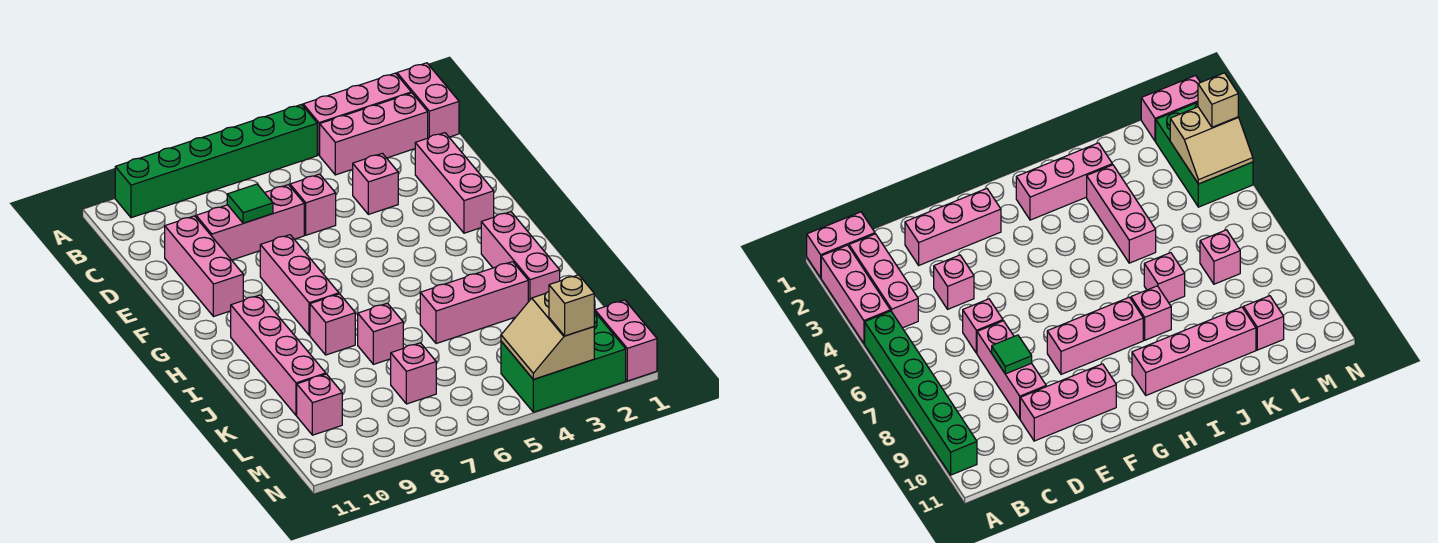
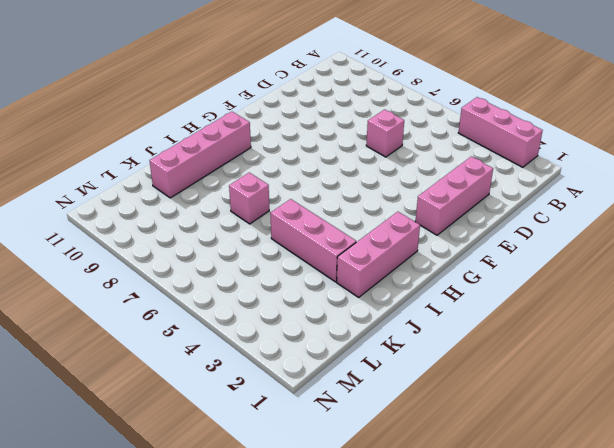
none -> pink brick A1:B1 level 1
none -> green brick A5:A10 level 1
none -> pink brick B2:B4 level 1

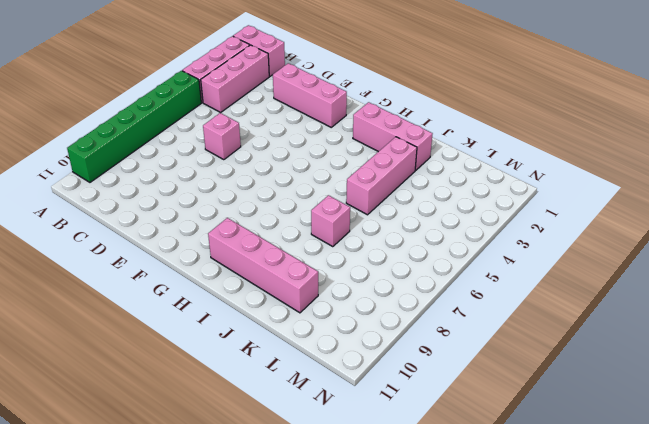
none -> pink brick D4 level 1
none -> pink brick D7:D9 level 1
none -> pink brick D10:F10 level 1

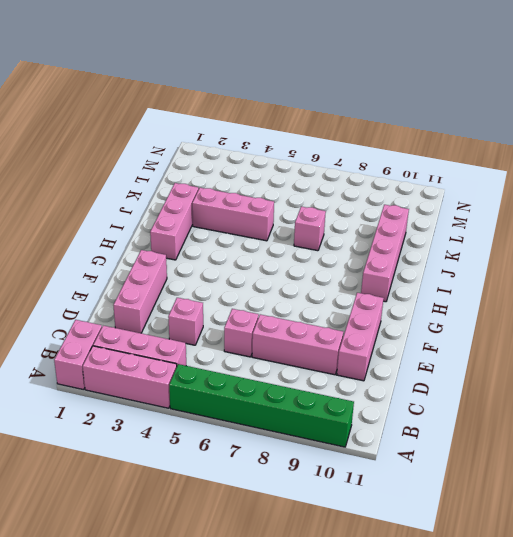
none -> pink brick F8:H8 level 1
none -> pink brick I8 level 1
none -> pink brick L7 level 1

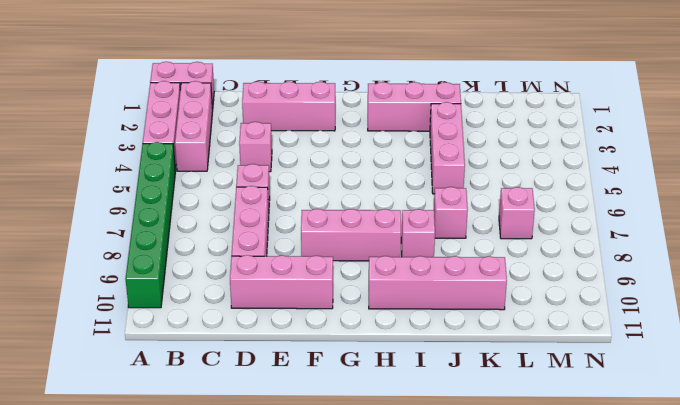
none -> pink brick L10 level 1
none -> pink brick M1:N1 level 1
none -> green brick M2:N4 level 1

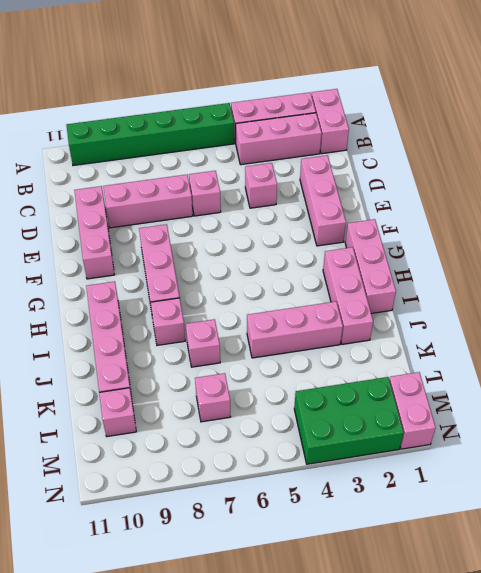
pink brick G1:I1 level 1 -> none
none -> green tile D8 level 2
none -> tan slope M3:N4 level 2 top 3
none -> tan brick N3 level 3

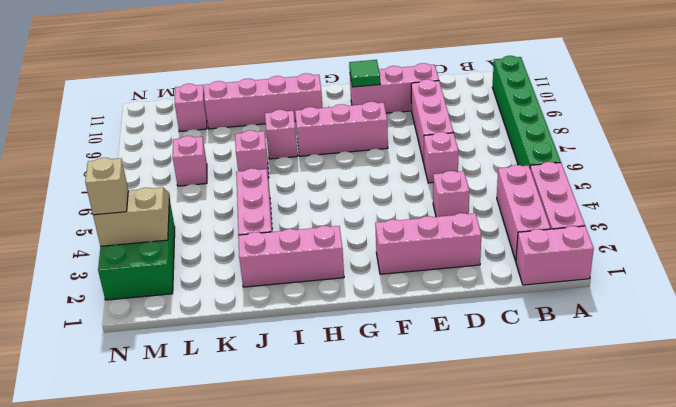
green tile F10 level 2 -> green tile D8 level 2
none -> pink brick M1:N1 level 1

